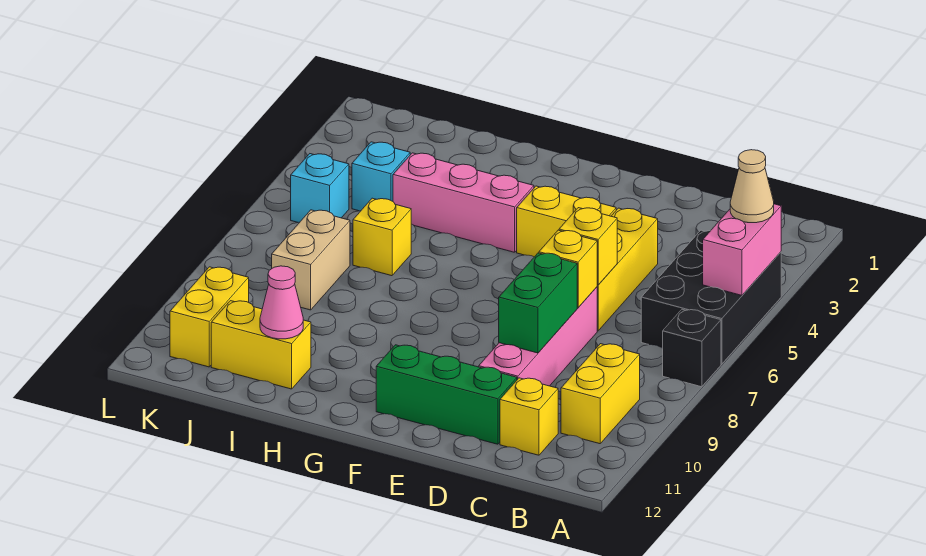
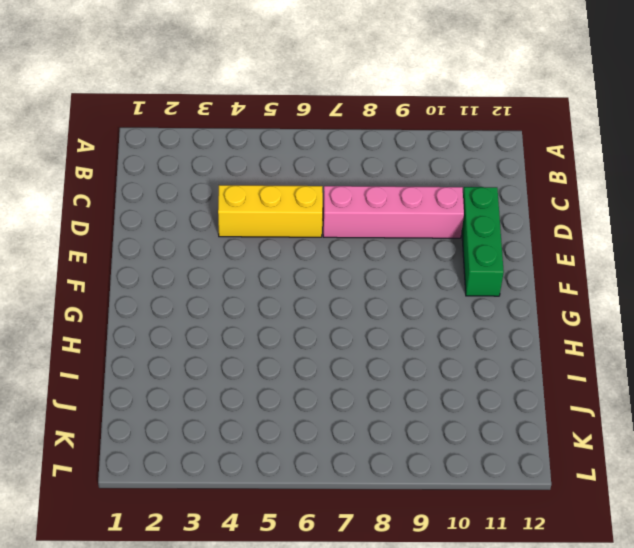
none -> black brick A4:B6 level 1
none -> black brick A7 level 1
none -> yellow brick B9:B10 level 1

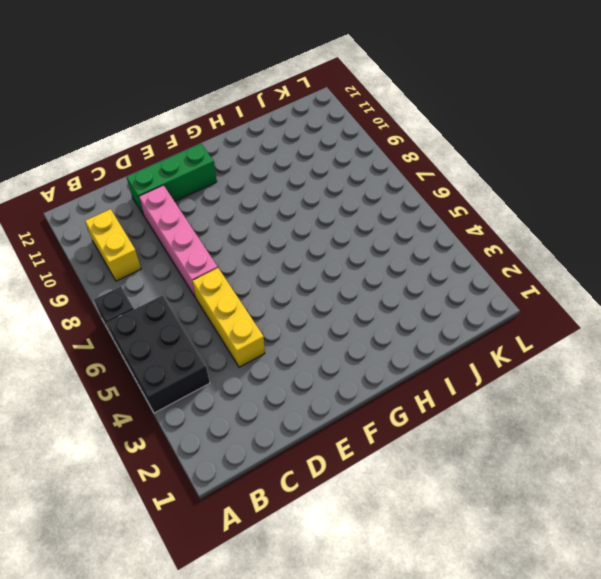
none -> yellow brick C11 level 1
none -> yellow brick E4:F4 level 1
none -> pink brick G4:I4 level 1

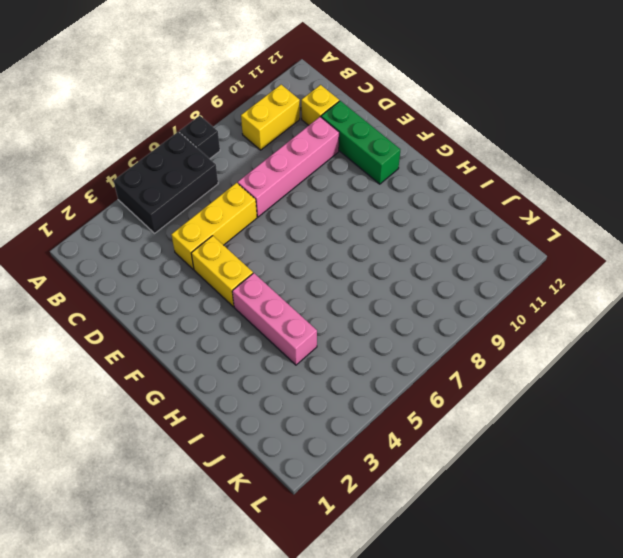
none -> yellow brick I6 level 1
none -> yellow brick I11:J11 level 1
none -> cyan brick J4 level 1

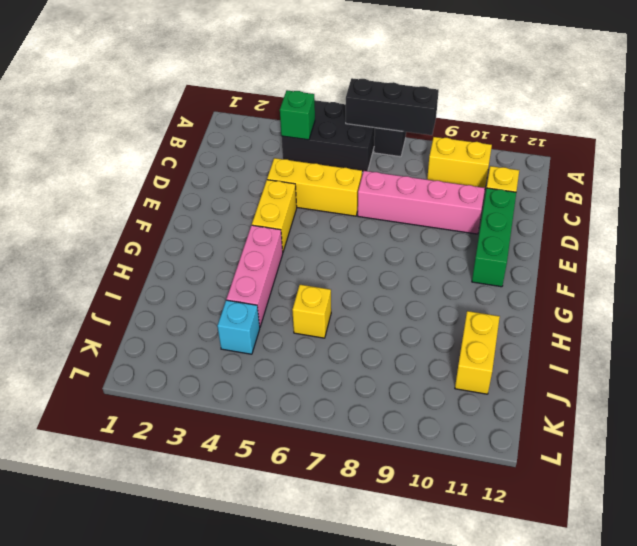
black brick A6:A8 level 2 -> none
green brick B4 level 2 -> none
none -> tan brick J7:J8 level 1
none -> cyan brick K5 level 1
none -> yellow brick K10:K11 level 1

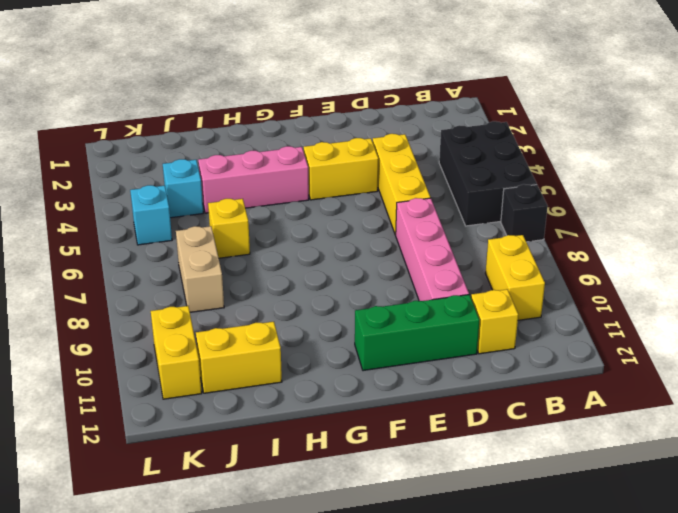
none -> pink brick A4:A5 level 2
none -> yellow brick D6 level 2
none -> yellow brick D7 level 2

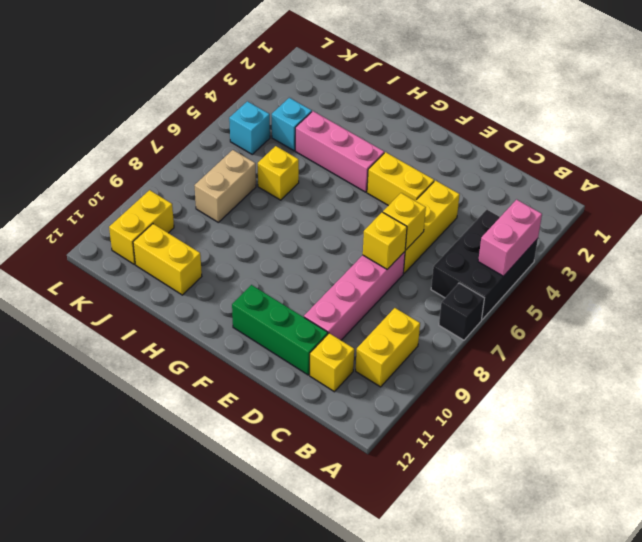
none -> green brick D8:D9 level 2
none -> pink cone I11 level 2
none -> tan cone A4 level 3

